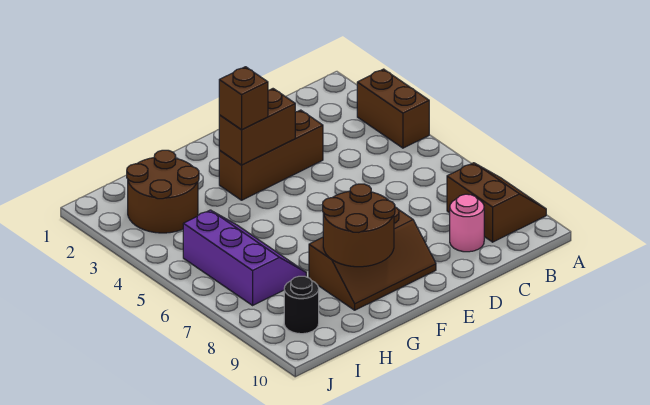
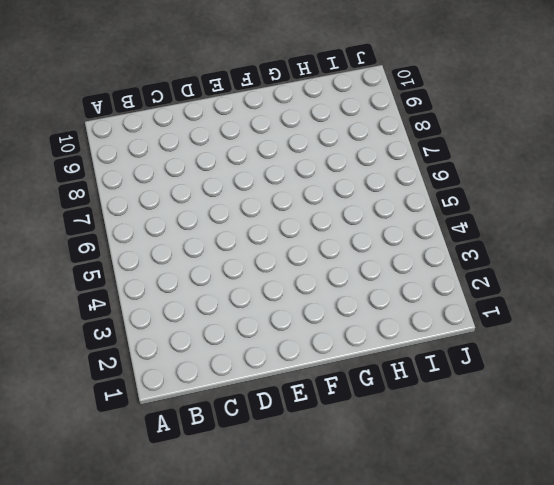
none -> brown brick A3:A4 level 1
none -> brown slope A8:B9 level 1 top B

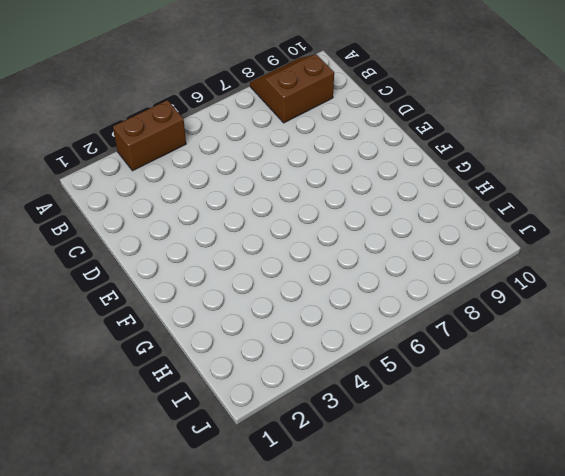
none -> pink round brick C9 level 1
none -> brown brick D3:F3 level 1

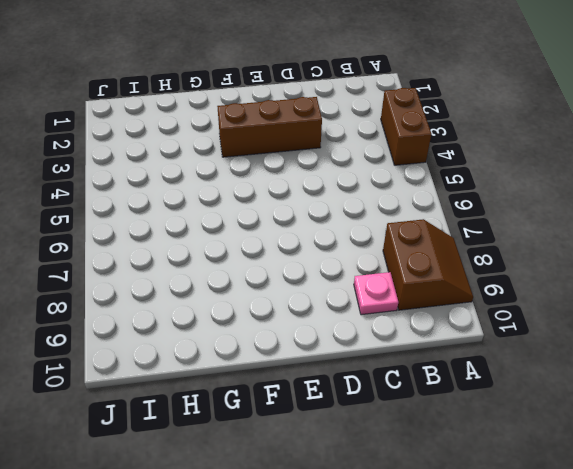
pink plate C9 level 1 -> pink round brick C9 level 1
none -> brown slope E8:G9 level 1 top 8
none -> brown round brick H2:I3 level 1

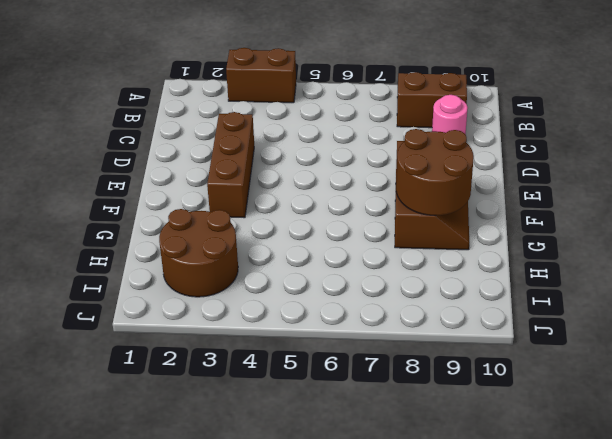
none -> purple slope H5:I7 level 1 top I
none -> black round brick I9 level 1

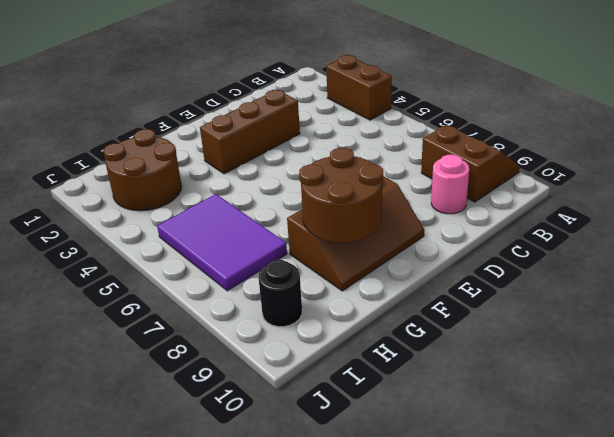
purple tile H5:I7 level 1 -> purple slope H5:I7 level 1 top I
none -> brown brick E3:F3 level 2
none -> brown brick F3 level 3

